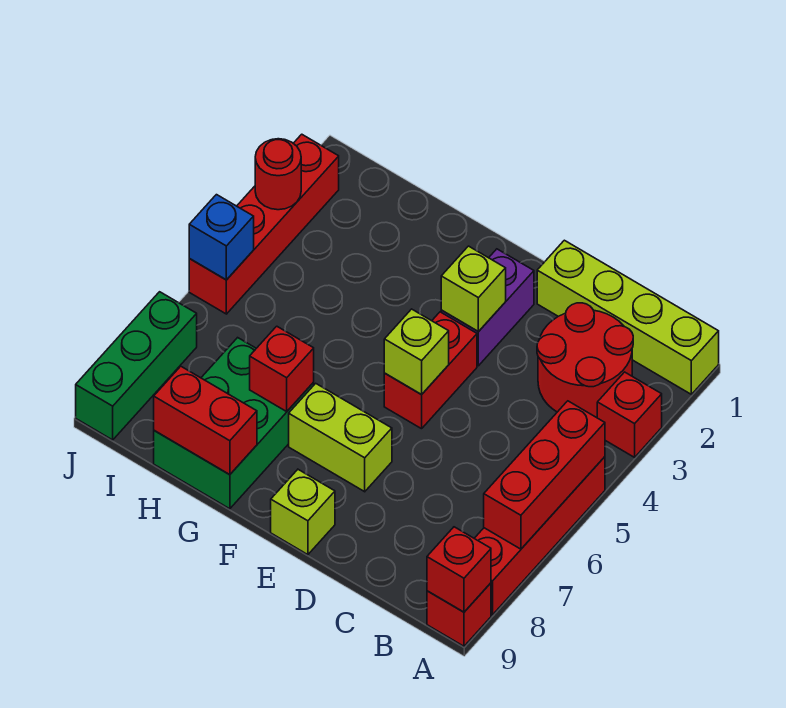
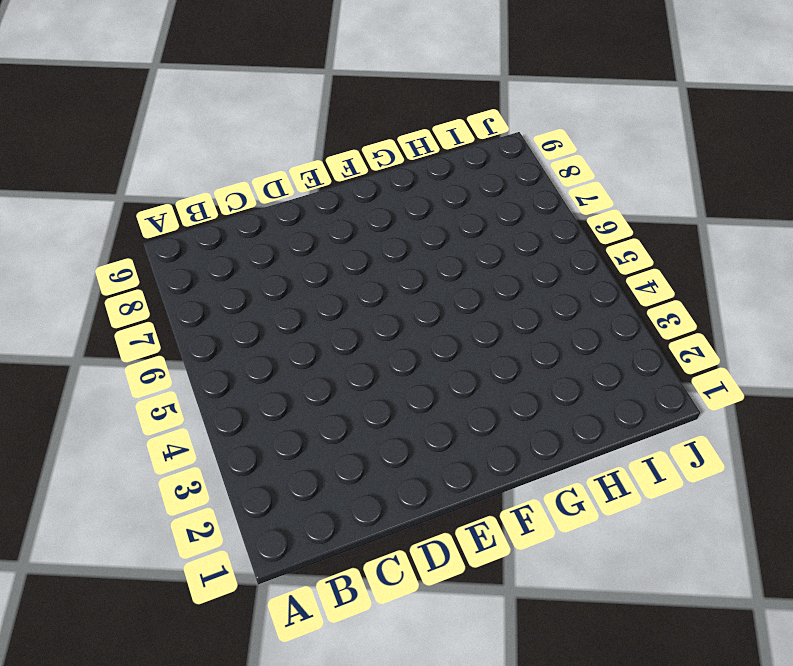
none -> lime brick A1:D1 level 1
none -> red brick A3 level 1
none -> red brick A5:A8 level 1

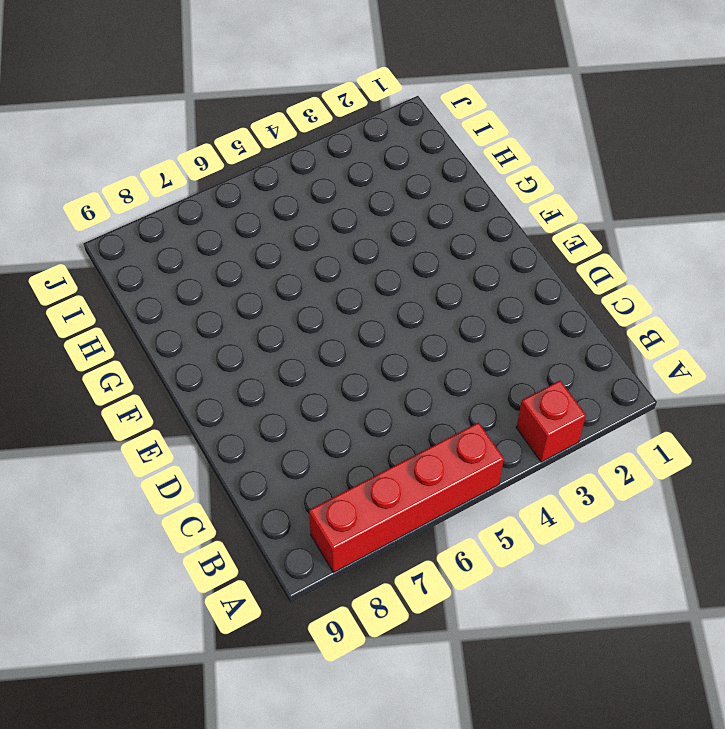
none -> lime brick A1:D1 level 1
none -> red brick A9 level 1
none -> red round brick B2:C3 level 1

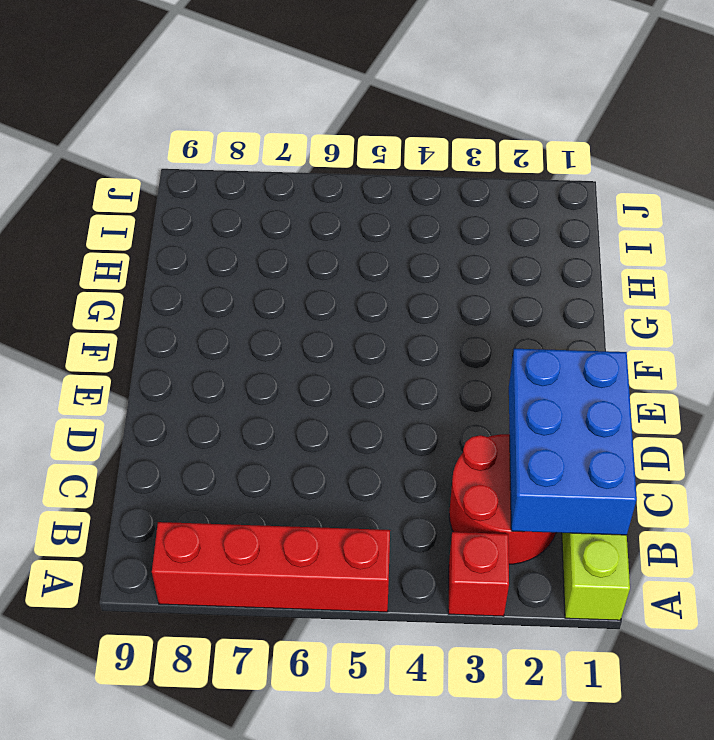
blue brick B1:D2 level 2 -> none
none -> red brick A9 level 1
none -> purple brick E2:E3 level 1
none -> red brick E4:E5 level 1

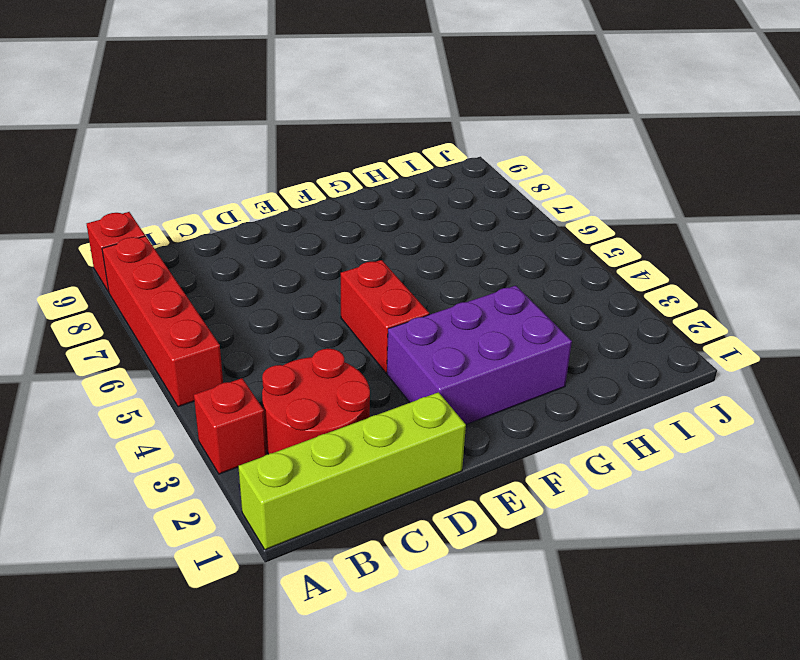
purple brick E2:G3 level 1 -> purple brick E2:E3 level 1
none -> lime brick E7:F7 level 1
none -> lime brick E9 level 1
none -> green brick G7:H9 level 1

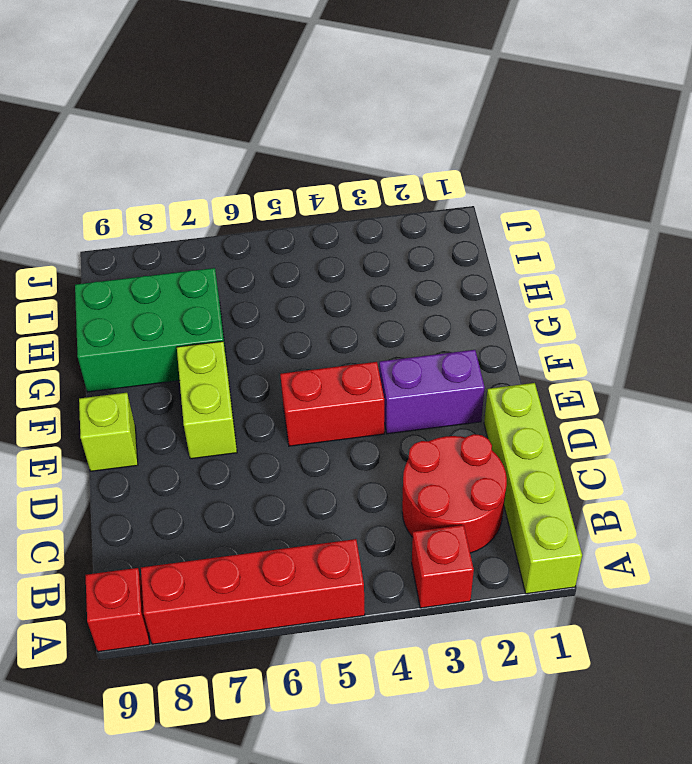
none -> red brick J2:J5 level 1
none -> green brick J7:J9 level 1
none -> red brick A5:A7 level 2

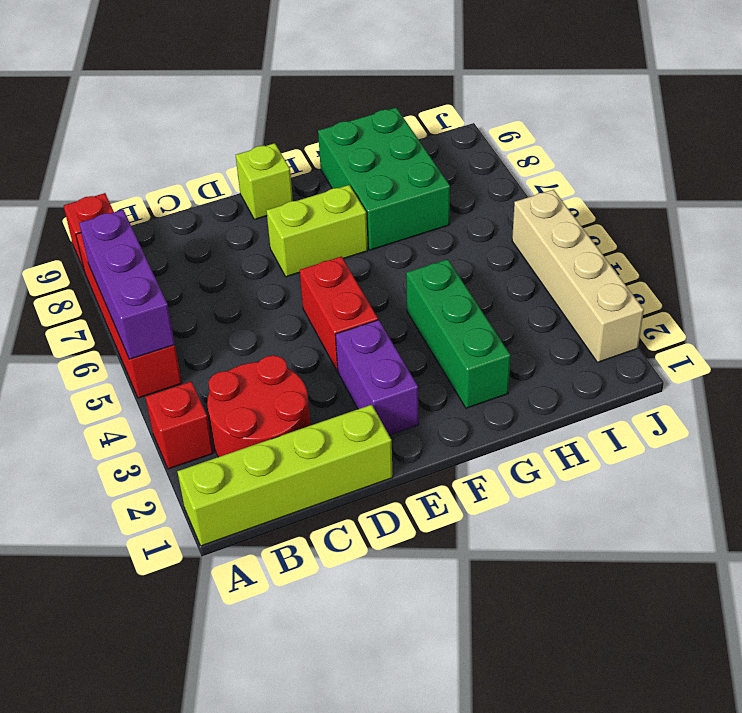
purple brick A5:A7 level 2 -> red brick A5:A7 level 2
green brick G2:G4 level 1 -> green brick J7:J9 level 1
tan brick J2:J5 level 1 -> red brick J2:J5 level 1
none -> red brick A9 level 2
none -> lime brick E3 level 2
none -> lime brick E5 level 2

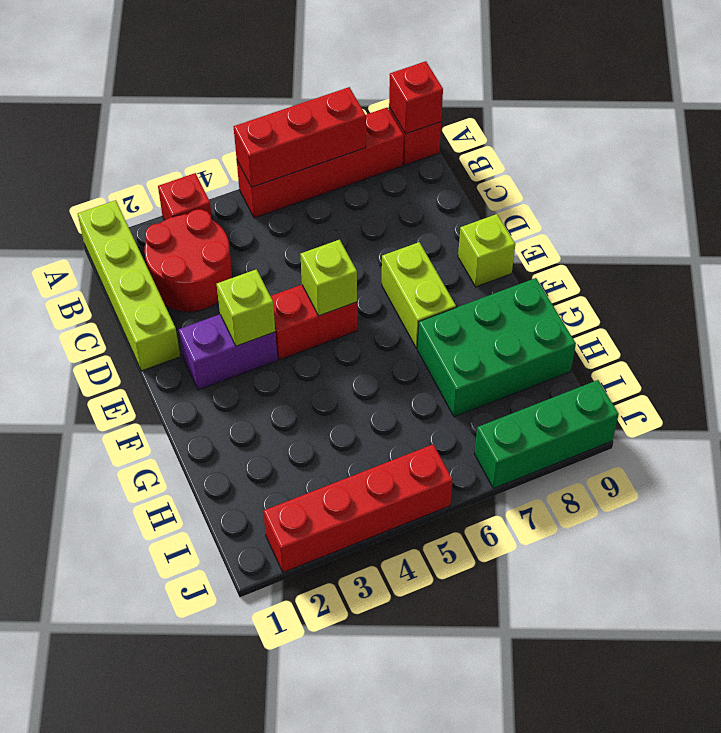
none -> red brick G7 level 2
none -> red brick G9:H9 level 2
none -> red round brick J3 level 2

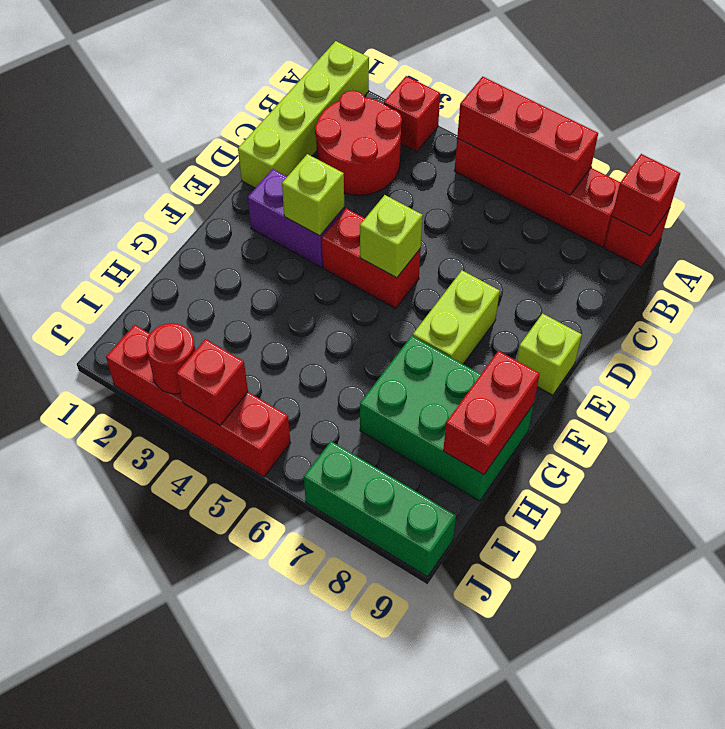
red brick J4 level 2 -> red brick G7 level 2
none -> blue brick J5 level 2

